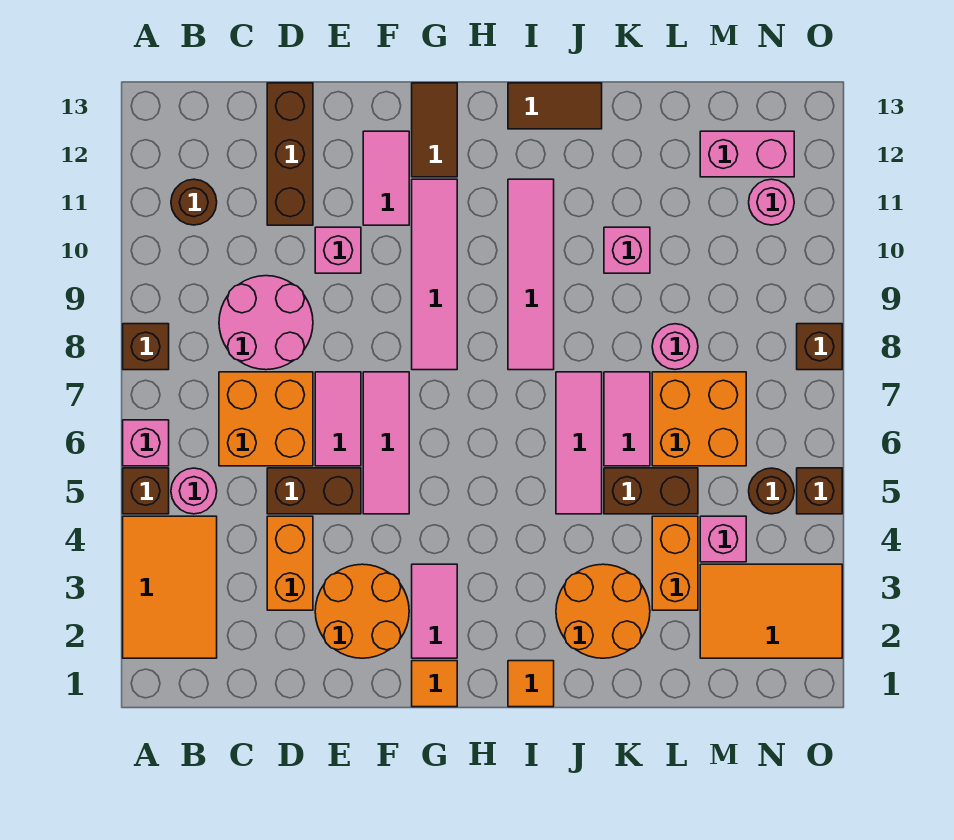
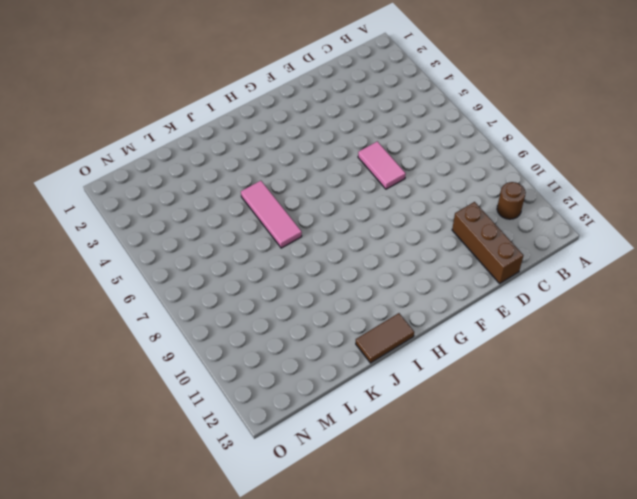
none -> orange tile A2:B4 level 1
none -> brown brick A5 level 1
none -> pink brick A6 level 1
none -> brown brick A8 level 1

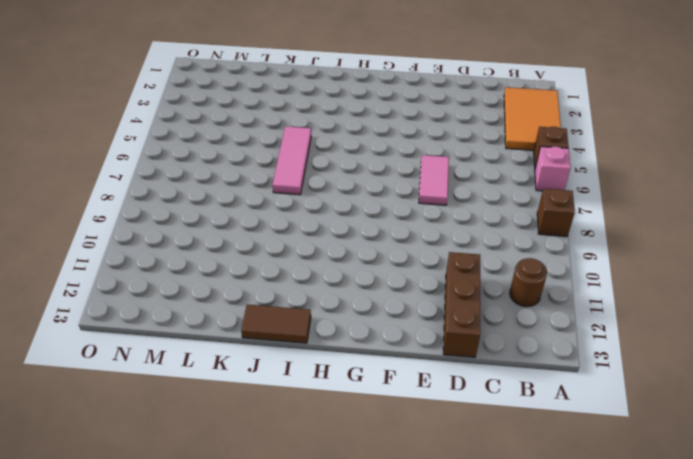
none -> pink round brick B5 level 1
none -> orange brick C6:D7 level 1
none -> pink round brick C8:D9 level 1
none -> orange brick D3:D4 level 1

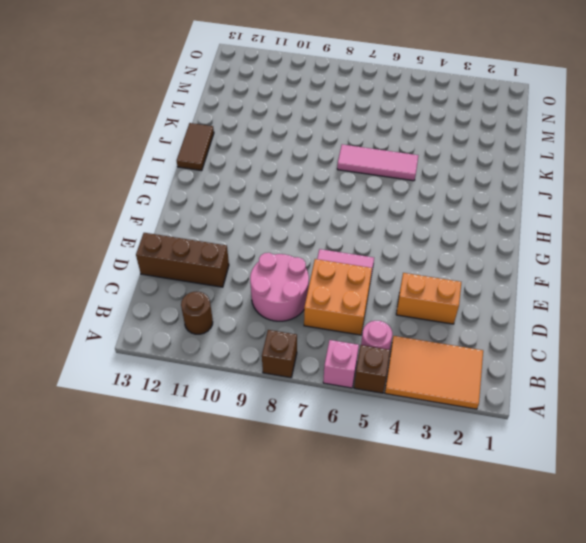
none -> brown brick D5:E5 level 1
none -> orange round brick E2:F3 level 1
none -> pink brick E10 level 1
none -> pink tile F5:F7 level 1

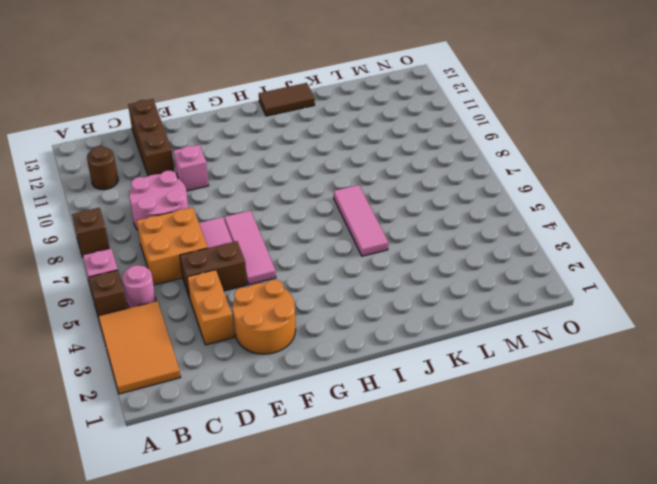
none -> pink tile F11:F12 level 1
none -> orange tile G1 level 1
none -> pink tile G2:G3 level 1
none -> pink tile G8:G11 level 1

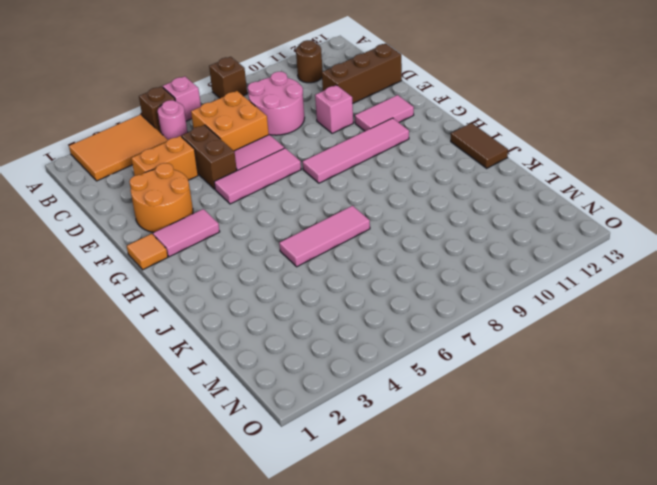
none -> brown tile G12:G13 level 1
none -> orange tile I1 level 1
none -> pink tile I8:I11 level 1
none -> orange round brick J2:K3 level 1

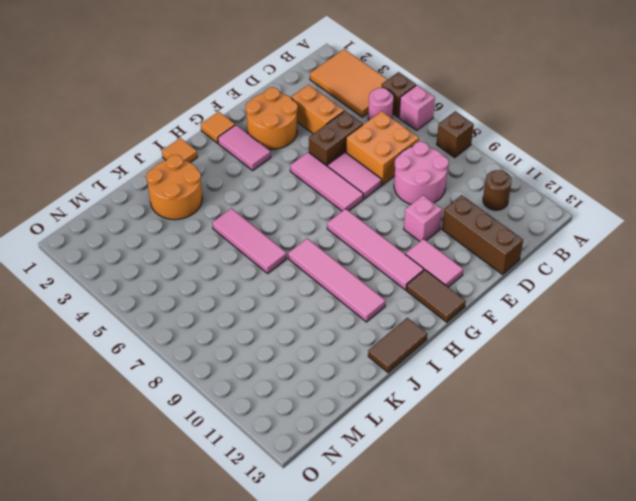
none -> brown brick K5:L5 level 1
none -> pink tile K6:K7 level 1
none -> pink brick K10 level 1
none -> orange brick L3:L4 level 1

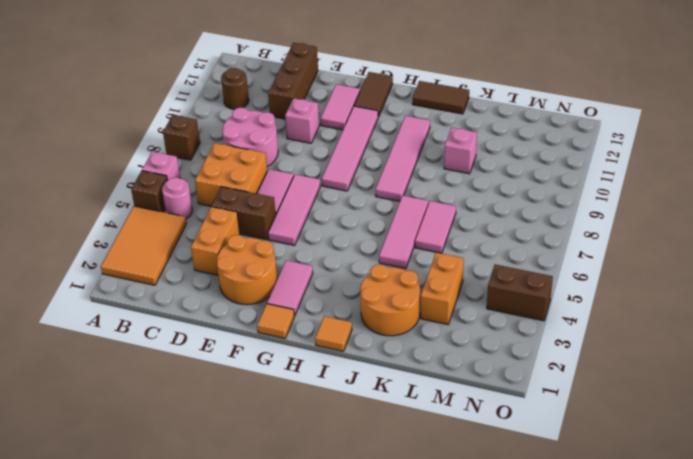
brown brick N4:O4 level 1 -> brown brick K5:L5 level 1
none -> orange brick L6:M7 level 1
none -> pink round brick L8 level 1
none -> orange tile M2:O3 level 1
none -> pink brick M4 level 1

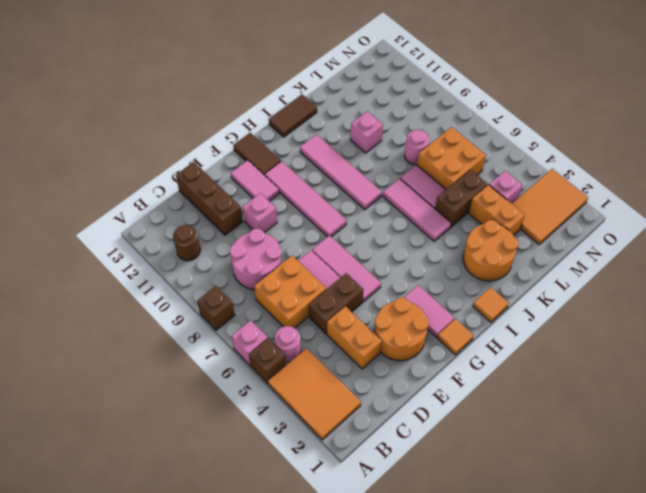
none -> pink brick M12:N12 level 1
none -> brown round brick N5 level 1
none -> pink round brick N11 level 1
none -> brown brick O5 level 1

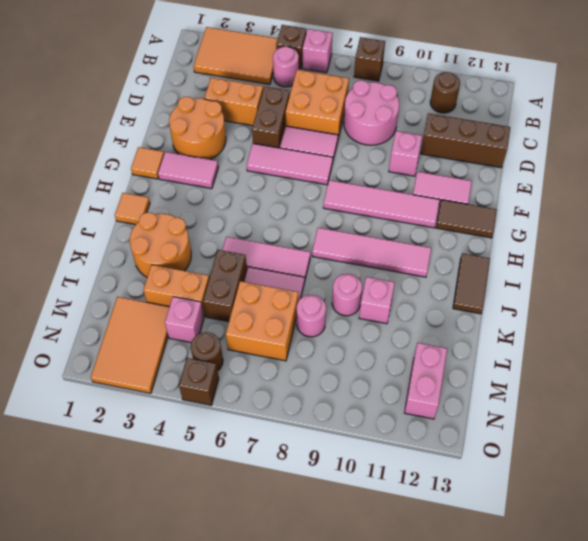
pink round brick K9 level 1 -> pink round brick N11 level 1
none -> brown brick O8 level 1

